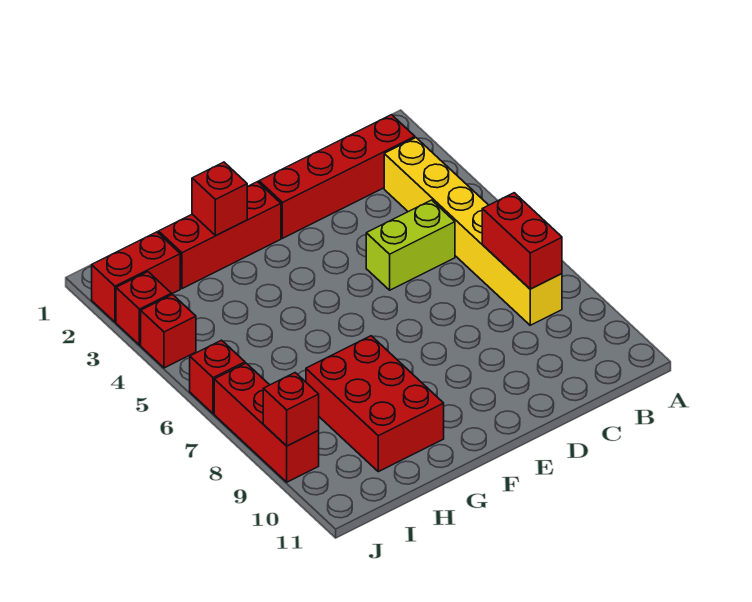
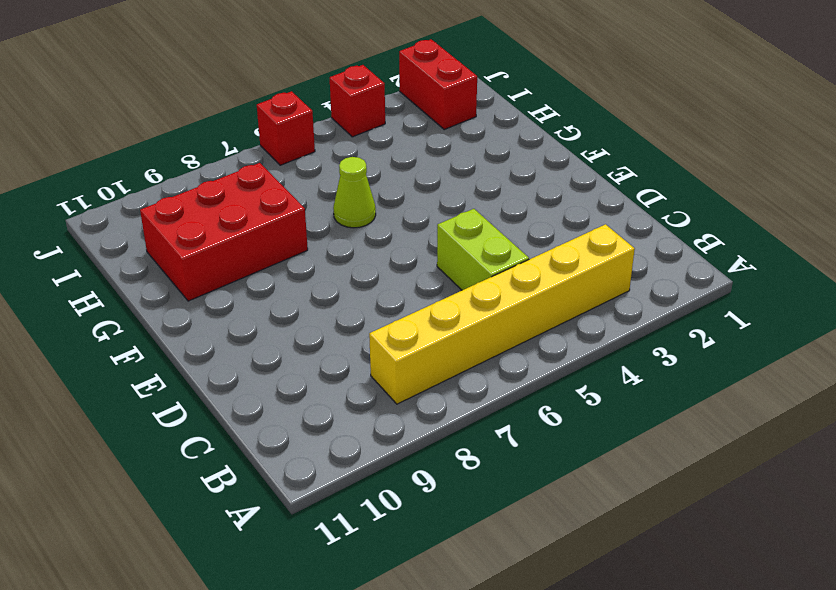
lime cone G6 level 1 -> none
none -> red brick B2:E2 level 1
none -> red brick F2:H2 level 1
none -> red brick J3 level 1

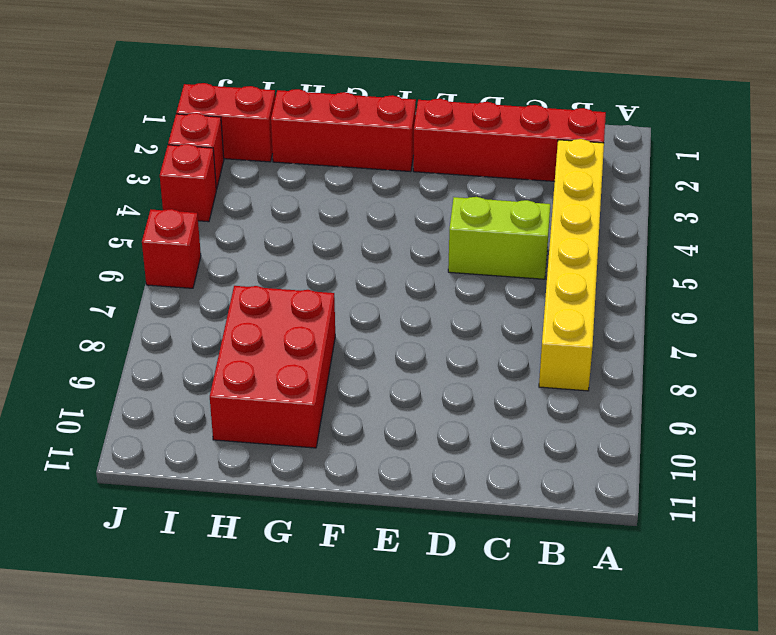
none -> red brick J7:J9 level 1
none -> red brick B7:B8 level 2
none -> red brick G2 level 2

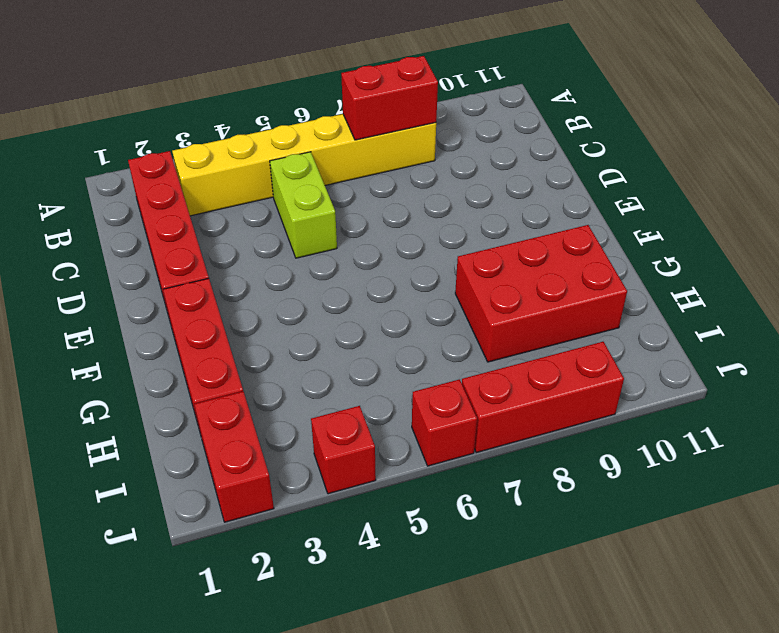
none -> red brick J3 level 1
none -> red brick G2 level 2
none -> red brick J9 level 2

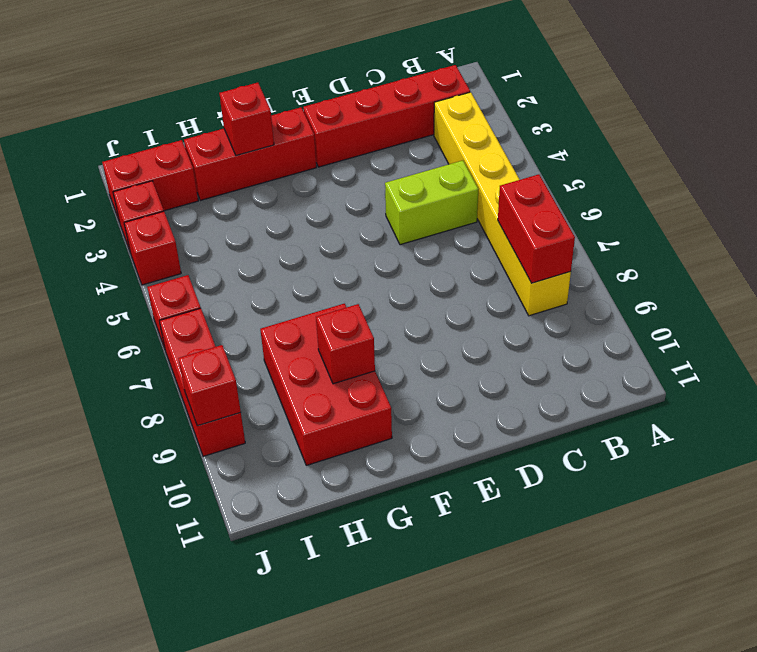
red brick G9 level 2 -> none

